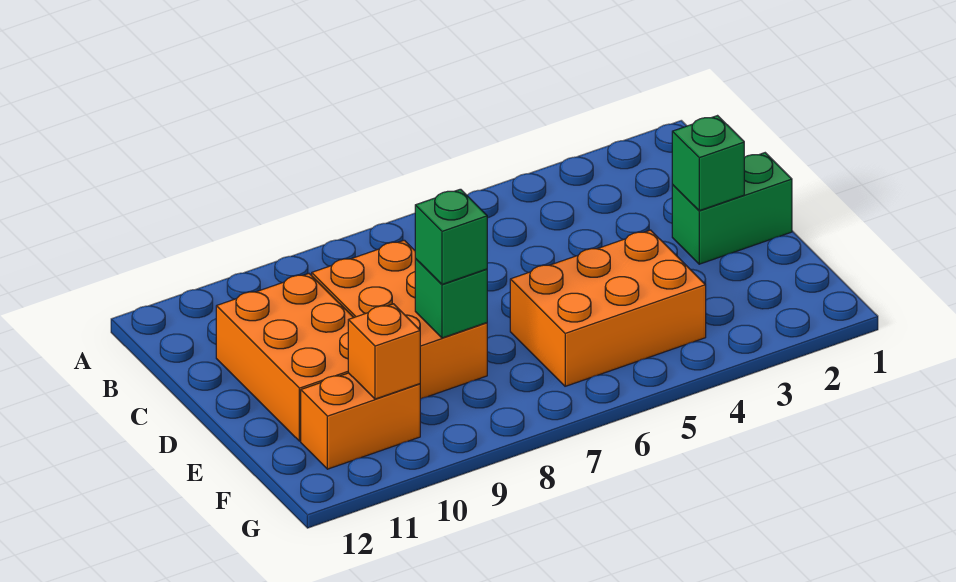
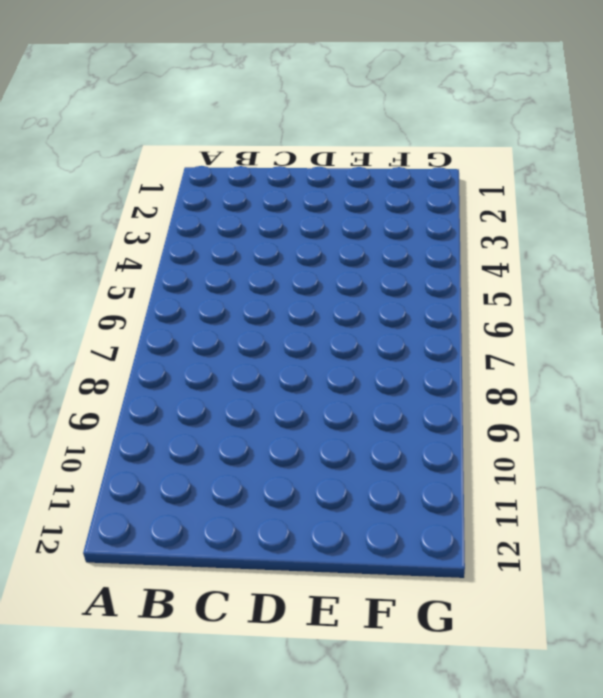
none -> orange brick C8:E9 level 1
none -> orange brick C10:E11 level 1

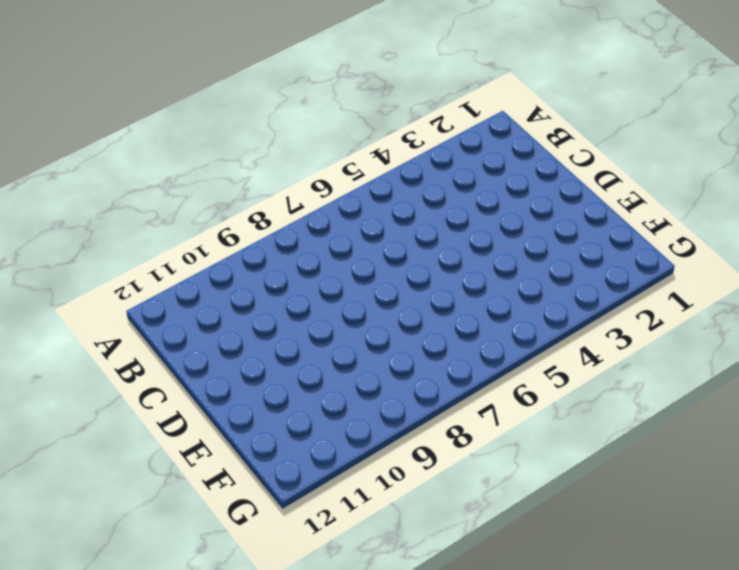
none -> orange brick C8:E9 level 1
none -> orange brick C10:E11 level 1

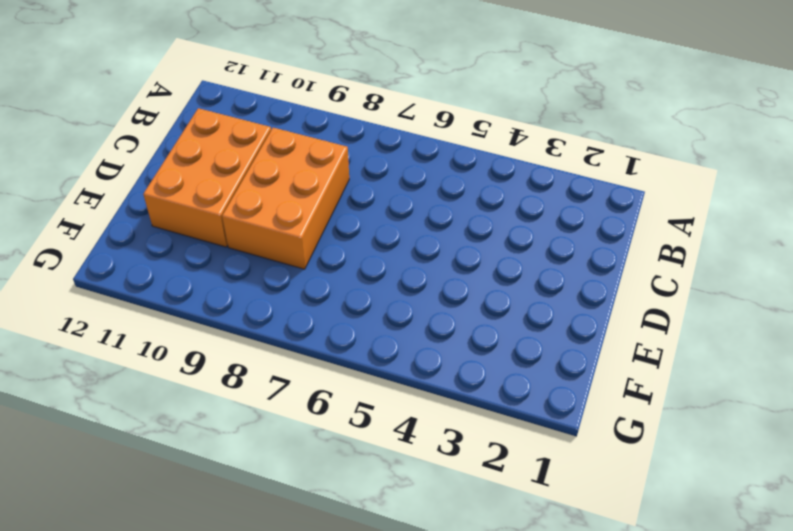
none -> green brick D1:D2 level 1
none -> orange brick E4:F6 level 1

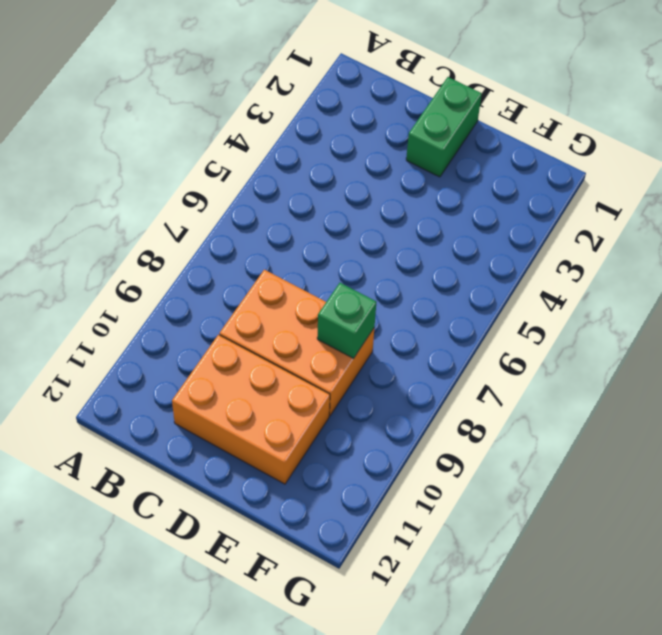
none -> orange brick E4:F6 level 1
none -> orange brick F10:F11 level 1

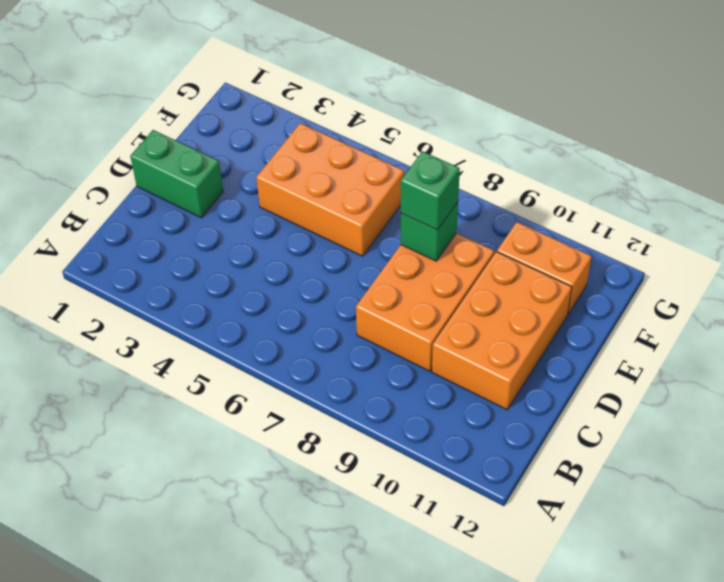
none -> green brick D2 level 2
none -> orange brick F10 level 2

